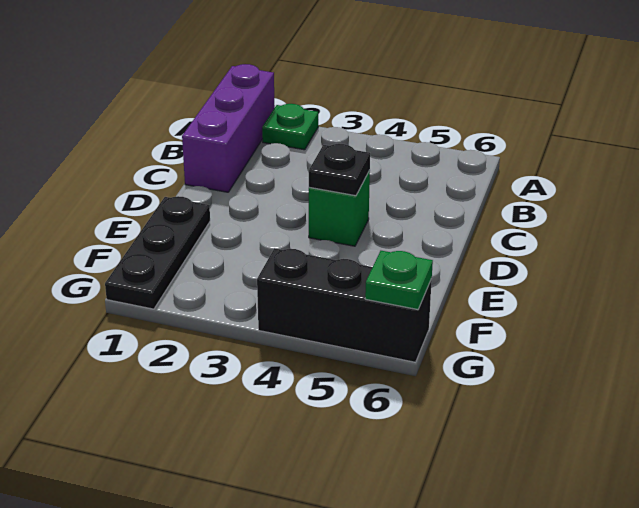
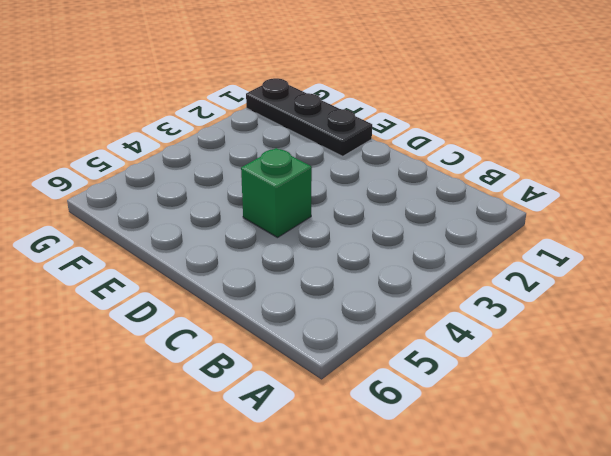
none -> purple brick A1:C1 level 1
none -> green plate A2 level 1

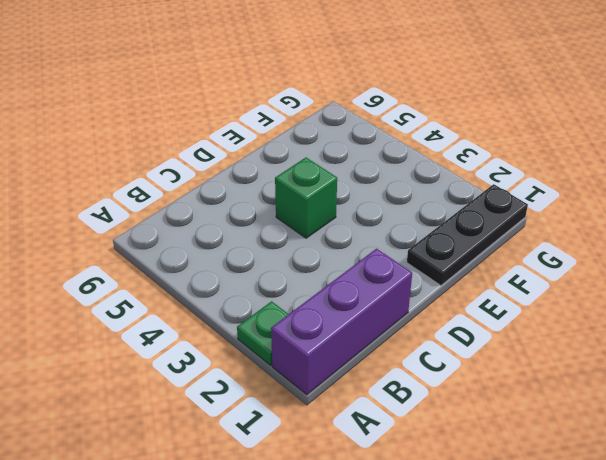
none -> black brick G4:G6 level 1
none -> black plate D4 level 2

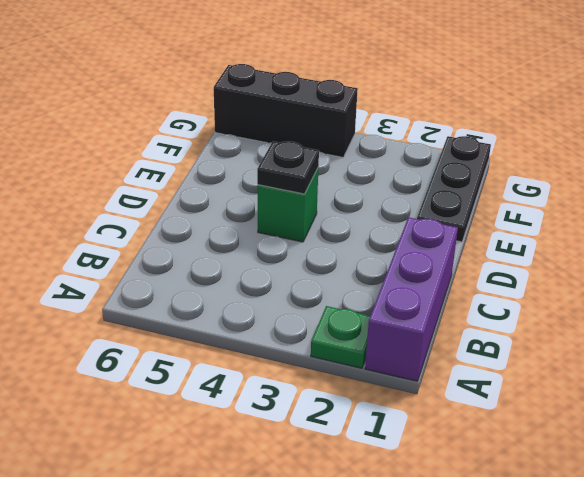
none -> green plate G6 level 2

